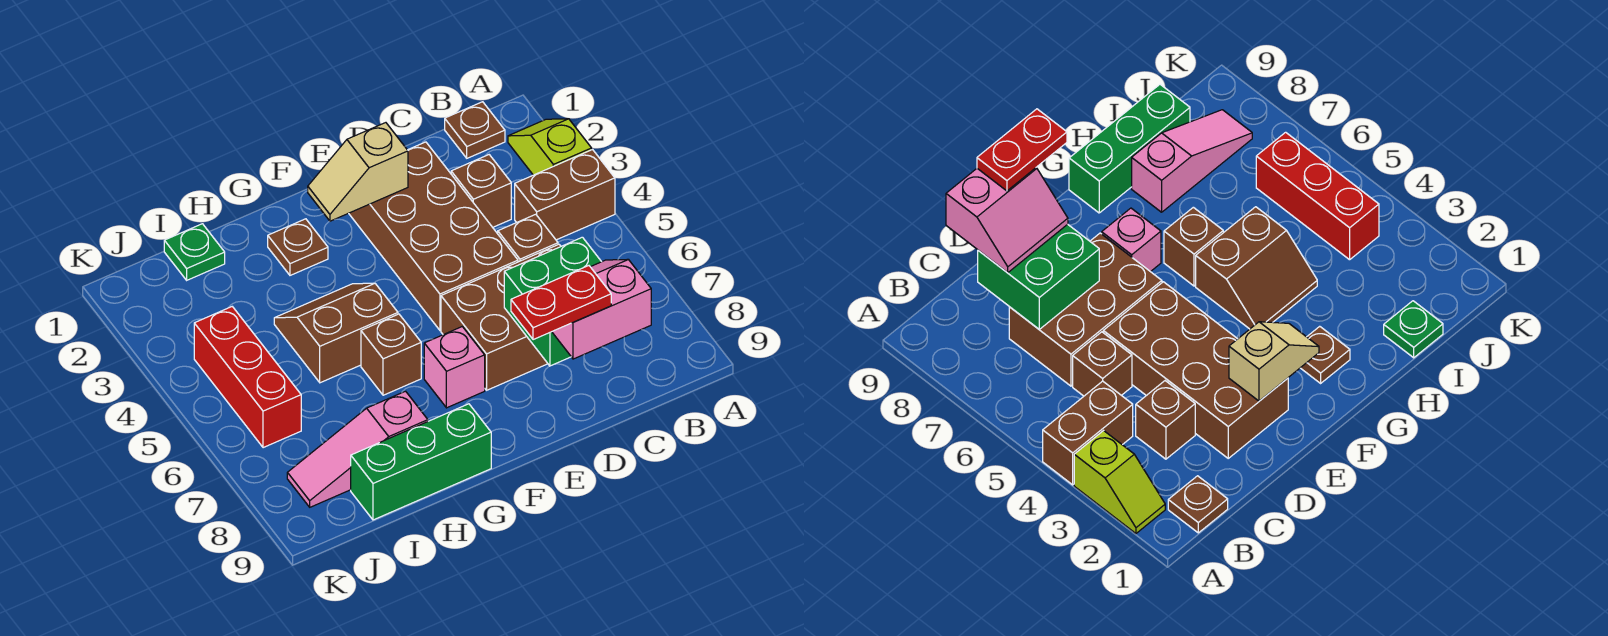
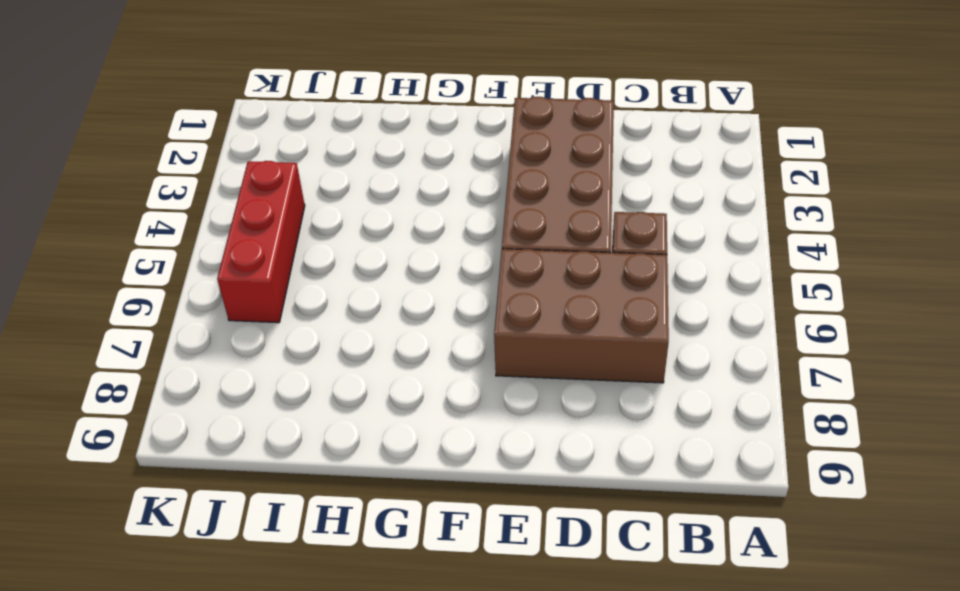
none -> lime slope A2:A3 level 1 top 3
none -> brown brick A4:B4 level 1
none -> brown plate B1 level 1

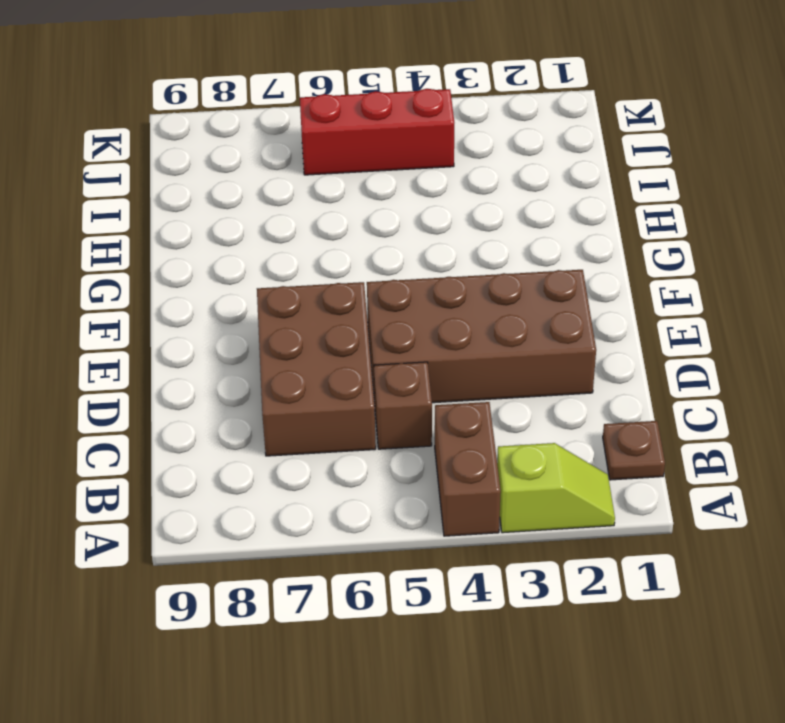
none -> brown brick C3 level 1
none -> pink brick F7 level 1
none -> brown plate G2 level 1

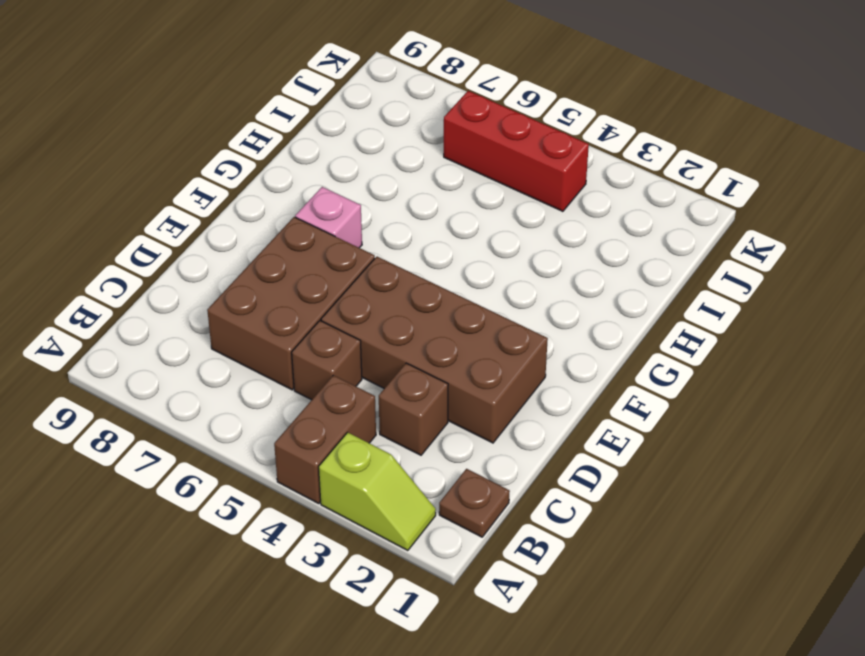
none -> brown plate G2 level 1
none -> brown slope G4:H5 level 1 top 5
none -> brown brick G6 level 1

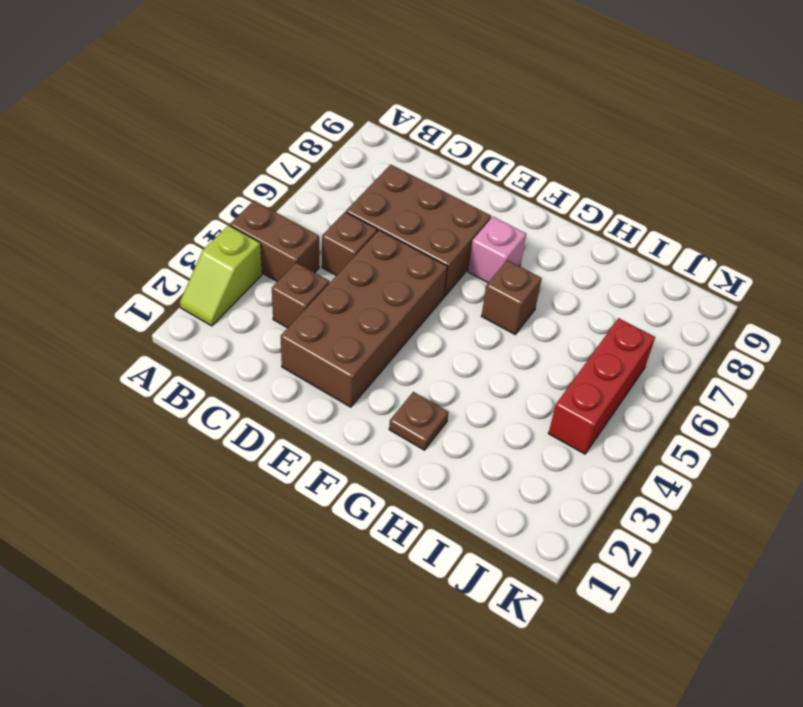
none -> brown plate B1 level 1
none -> brown slope G4:H5 level 1 top 5
none -> green brick G9:I9 level 1

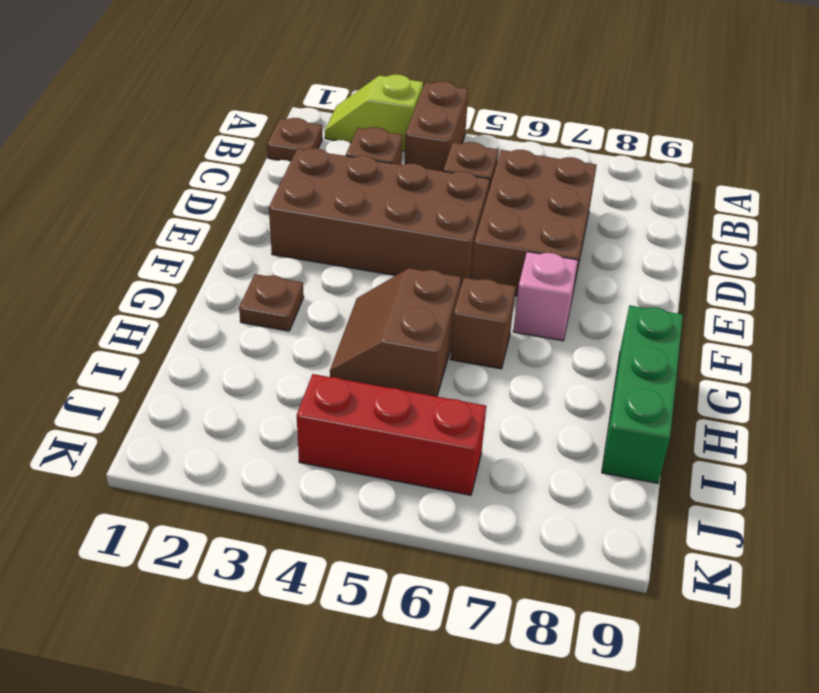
none -> pink slope H8:J8 level 1 top H
none -> green plate I1 level 1
none -> green brick C7:D8 level 2

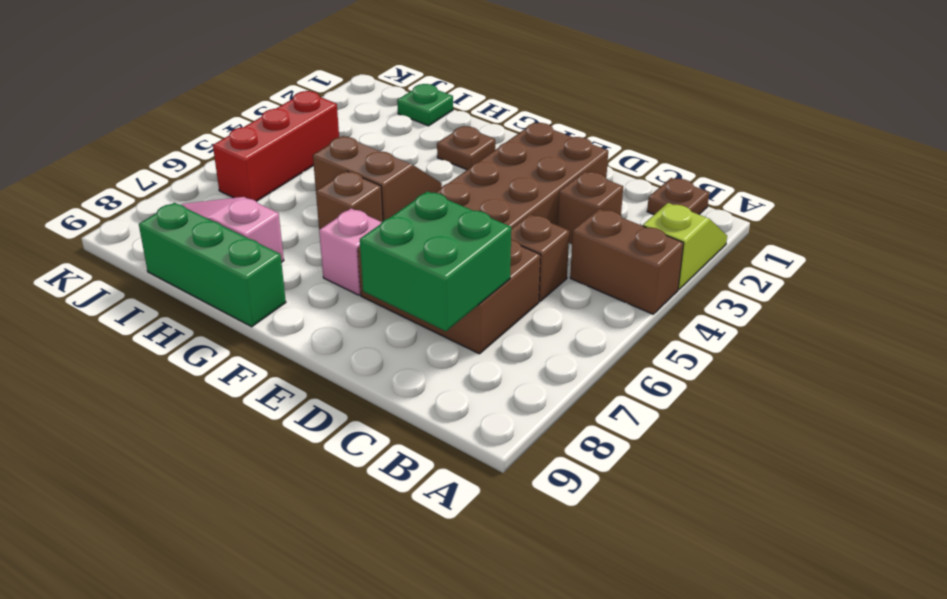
none -> tan slope E2:F2 level 2 top E
none -> pink slope C8:D9 level 3 top 9
none -> red plate D9:E9 level 4

